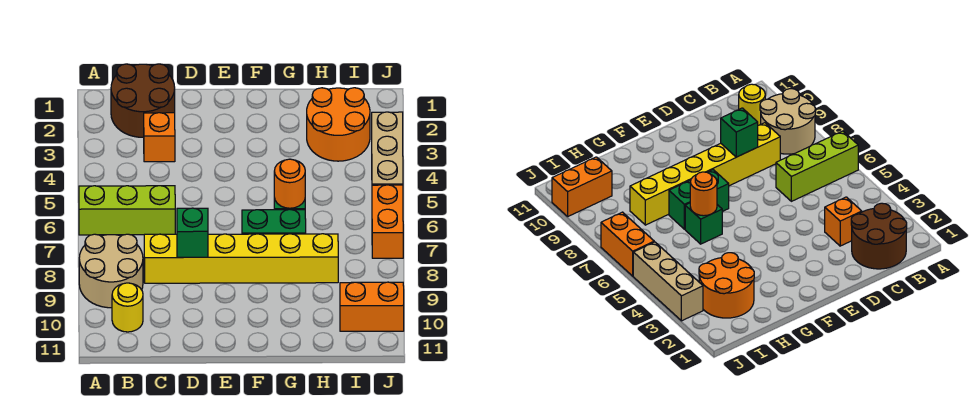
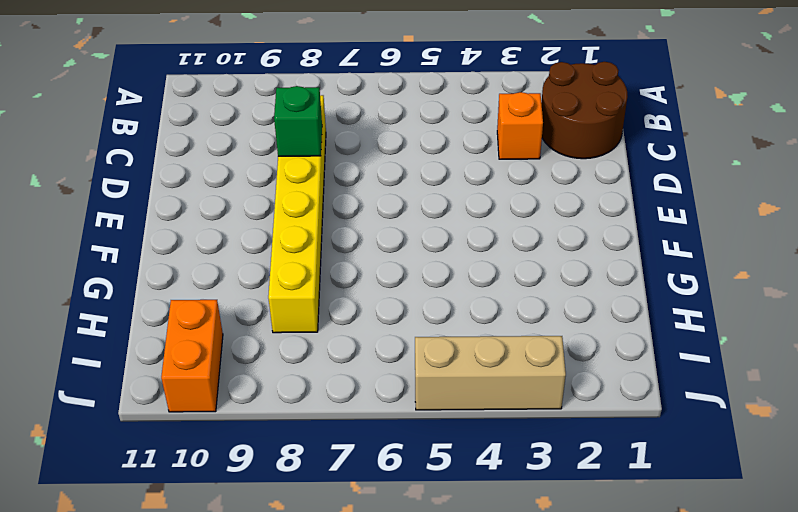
none -> lime brick A6:C6 level 1
none -> tan round brick A8:B9 level 1
none -> yellow round brick B10 level 1

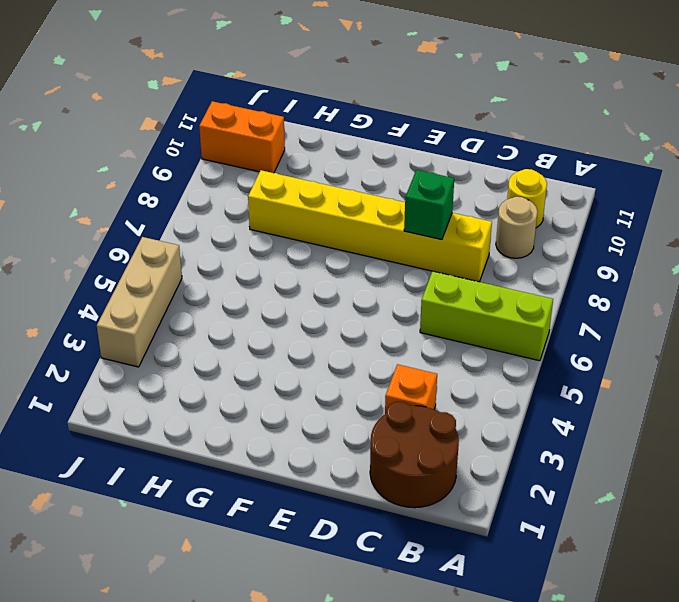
tan round brick B9 level 1 -> tan round brick A8:B9 level 1
none -> green brick F7:G7 level 1
none -> green brick G6 level 1
none -> orange round brick H2:I3 level 1

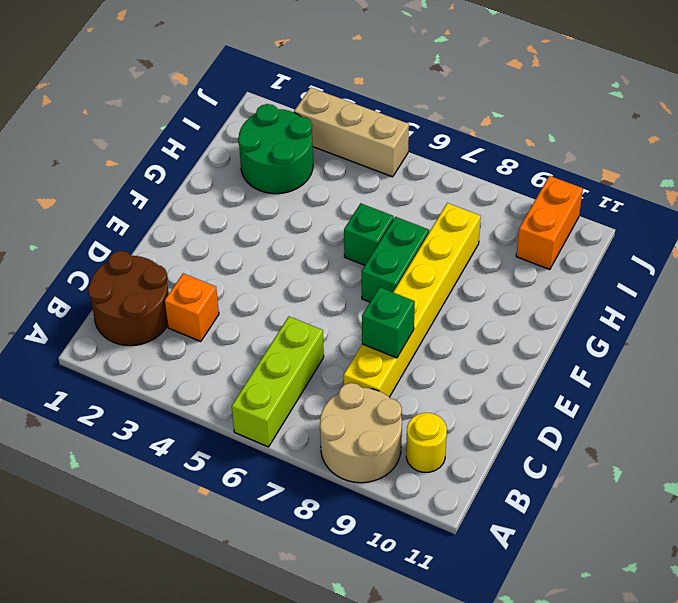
green round brick H2:I3 level 1 -> orange round brick H2:I3 level 1
none -> orange brick J6:J7 level 1
none -> orange round brick G6 level 2

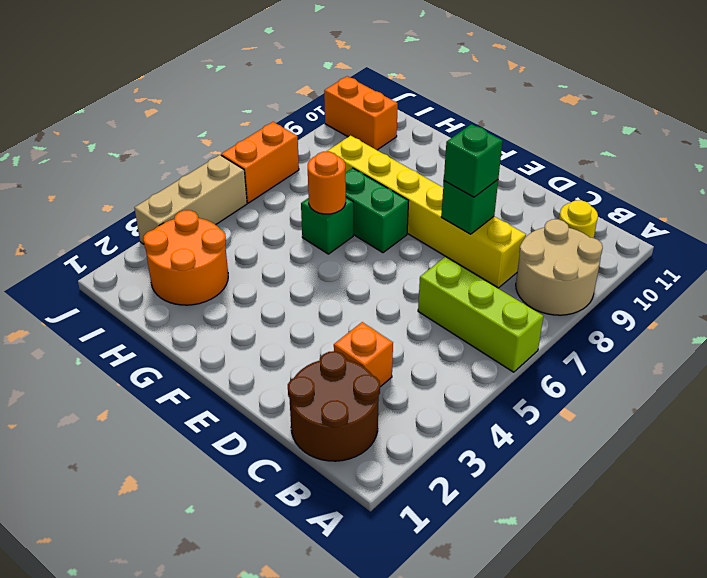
green brick D8 level 3 -> none

